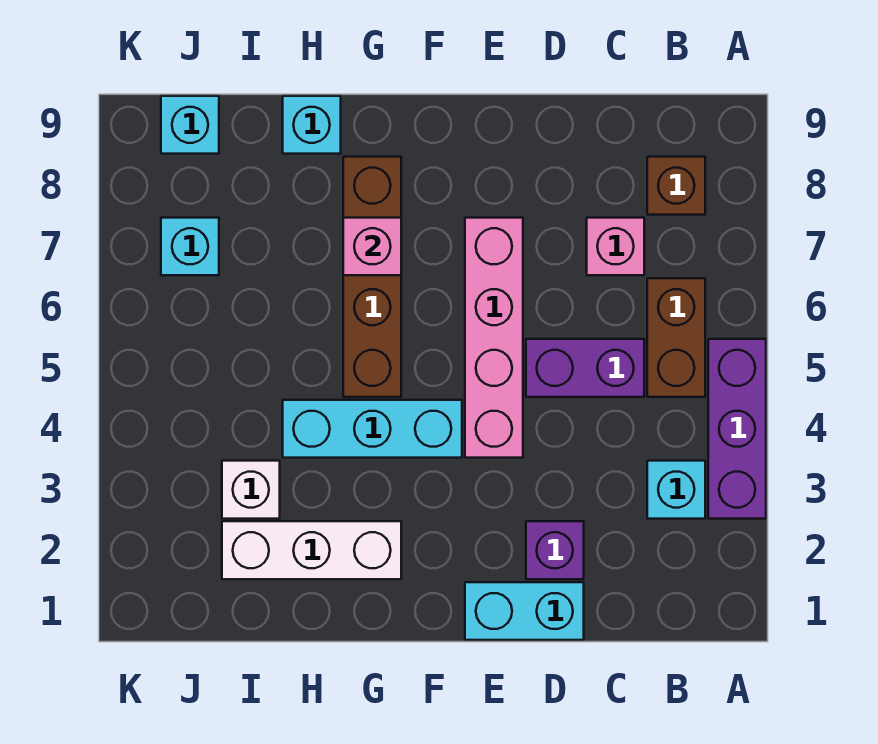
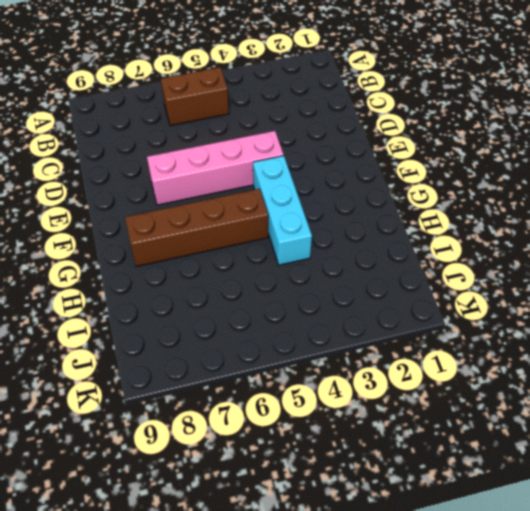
none -> purple brick A3:A5 level 1
none -> cyan brick B3 level 1
none -> brown brick B8 level 1

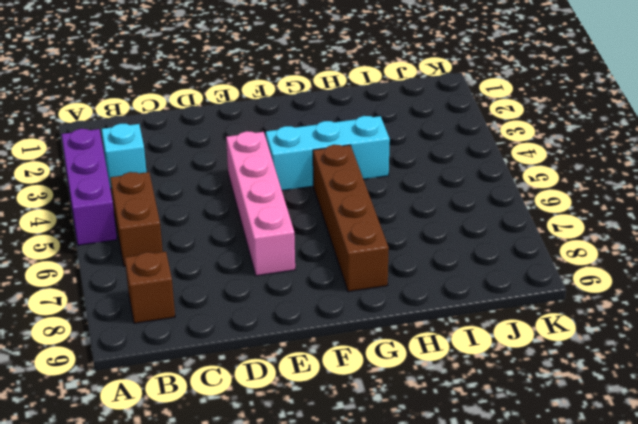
none -> purple brick C5:D5 level 1
none -> pink brick C7 level 1
none -> cyan brick D1:E1 level 1

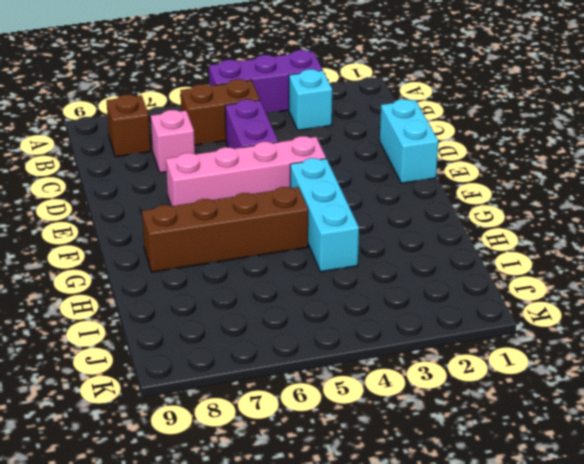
none -> purple brick D2 level 1
none -> white brick G2:I2 level 1
none -> cyan brick H9 level 1

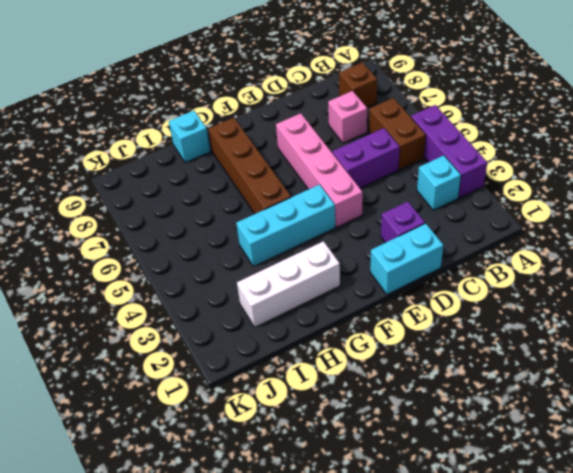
none -> white brick I3 level 1
none -> cyan brick J7 level 1
none -> cyan brick J9 level 1

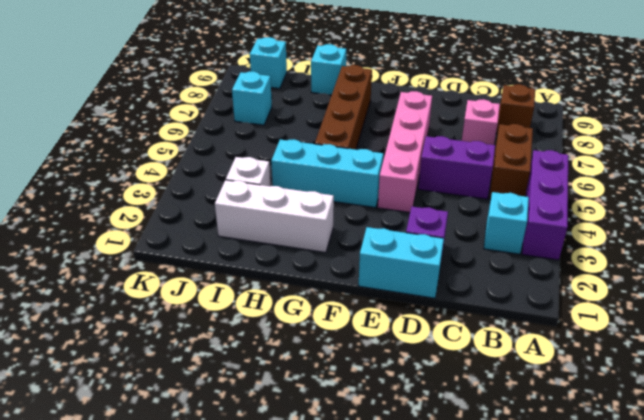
none -> pink brick G7 level 2

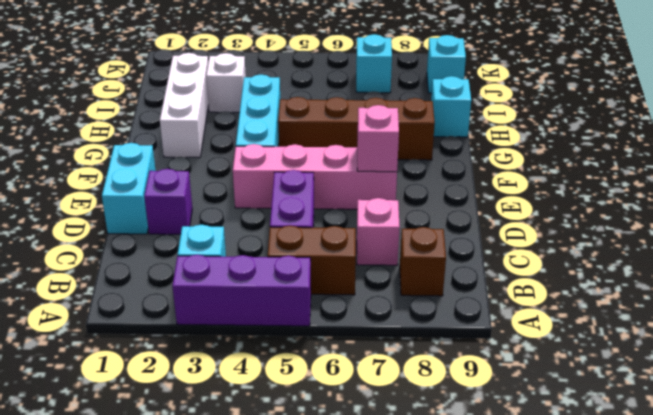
pink brick E7 level 2 -> pink brick G7 level 2

